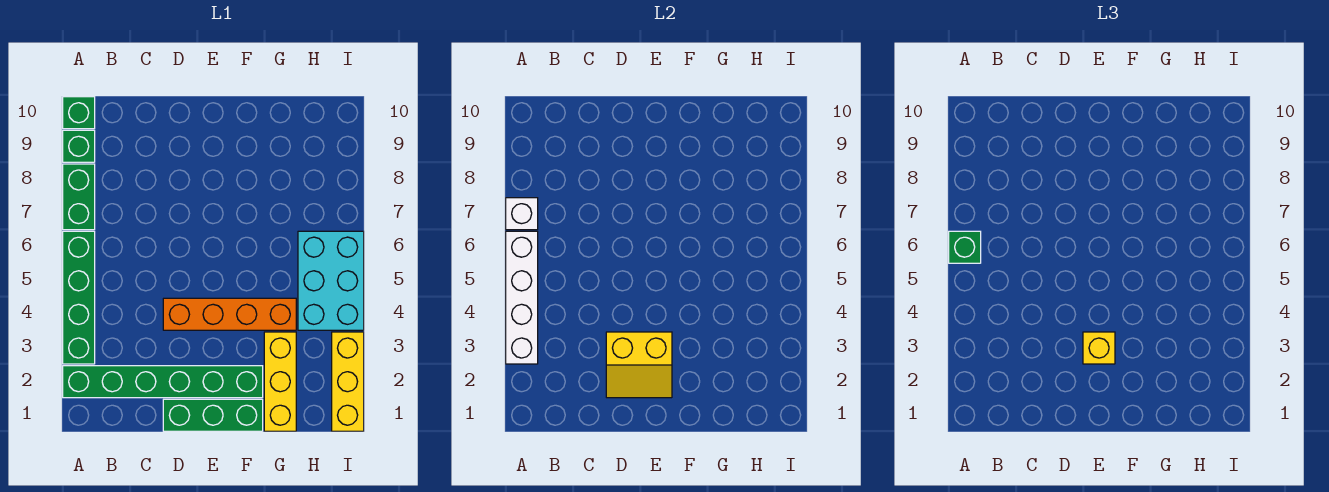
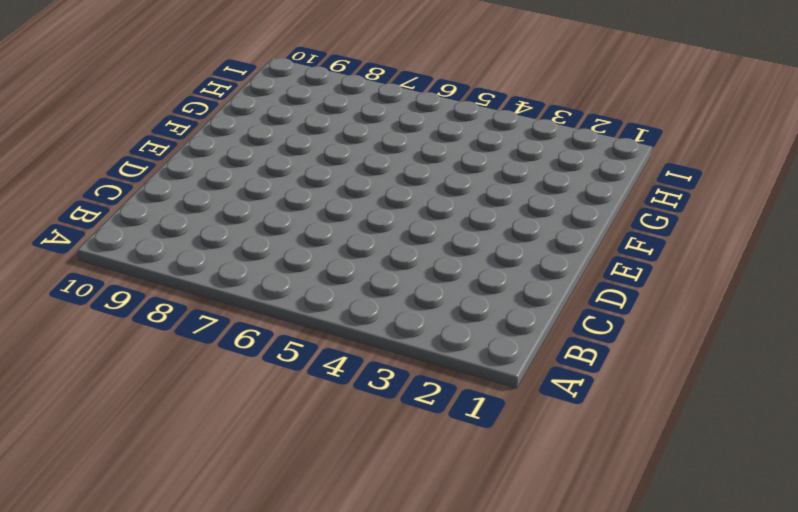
none -> green brick A2:F2 level 1
none -> green brick A3:A6 level 1
none -> green brick A7:A8 level 1

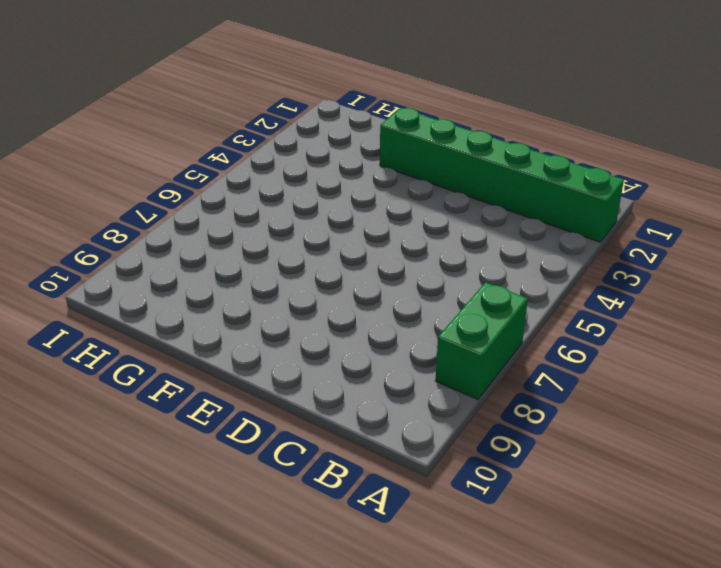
none -> green brick A3:A6 level 1
none -> green brick A9 level 1
none -> green brick A10 level 1

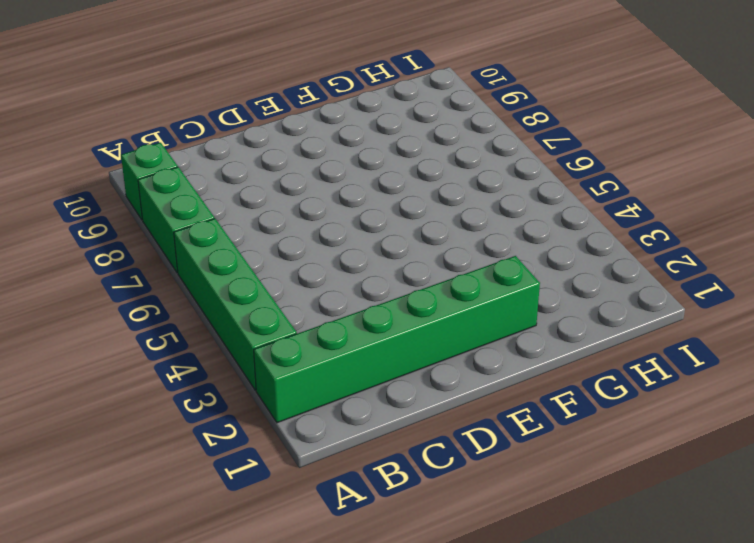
none -> green brick A10 level 1
none -> green brick D1:F1 level 1
none -> orange brick D4:G4 level 1

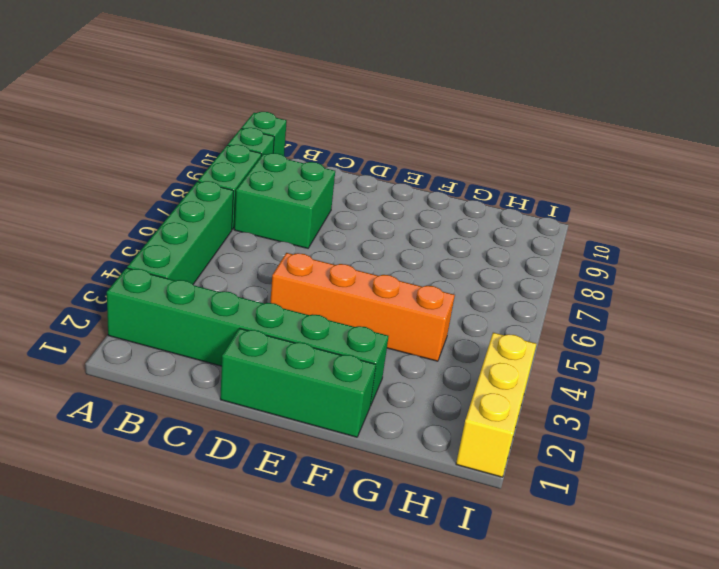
green brick B7:C8 level 1 -> none
none -> yellow brick G1:G3 level 1
none -> cyan brick H4:I6 level 1
none -> white brick A3:A6 level 2

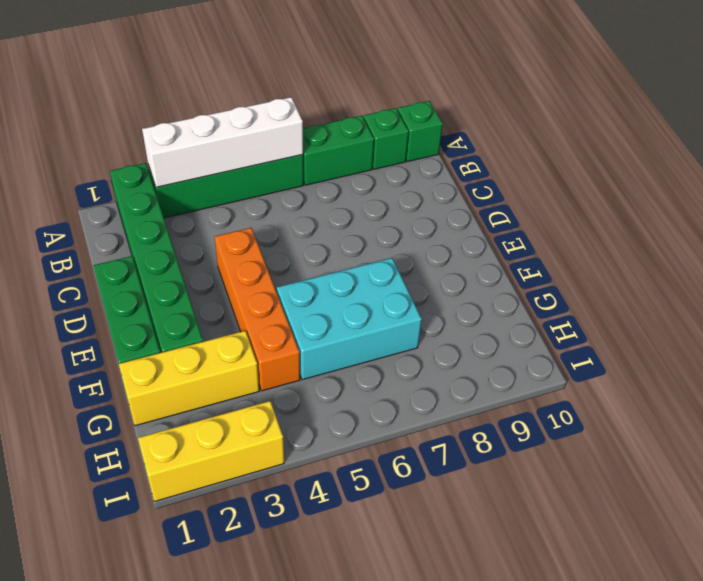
cyan brick F5:G7 level 1 -> cyan brick H4:I6 level 1
none -> white brick A7 level 2
none -> yellow slope D2:E3 level 2 top 3
none -> green brick A6 level 3

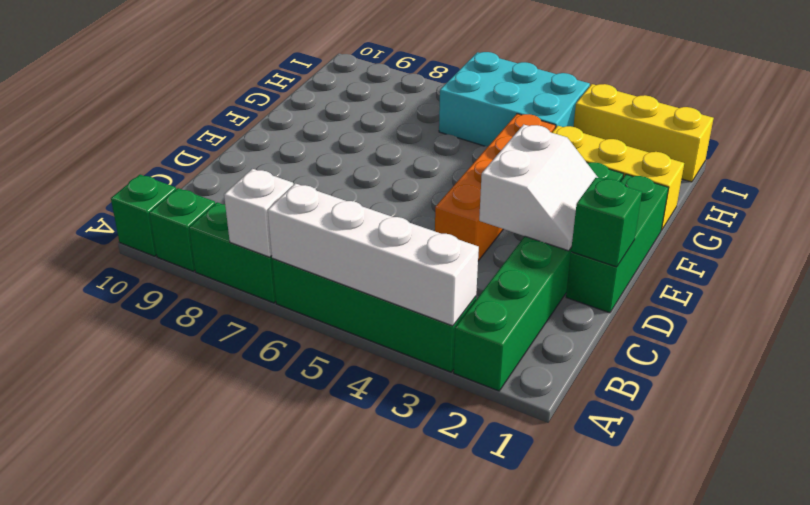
green brick D1 level 2 -> green brick A6 level 3
white slope D2:E3 level 2 top 3 -> yellow slope D2:E3 level 2 top 3
none -> yellow brick E3 level 3

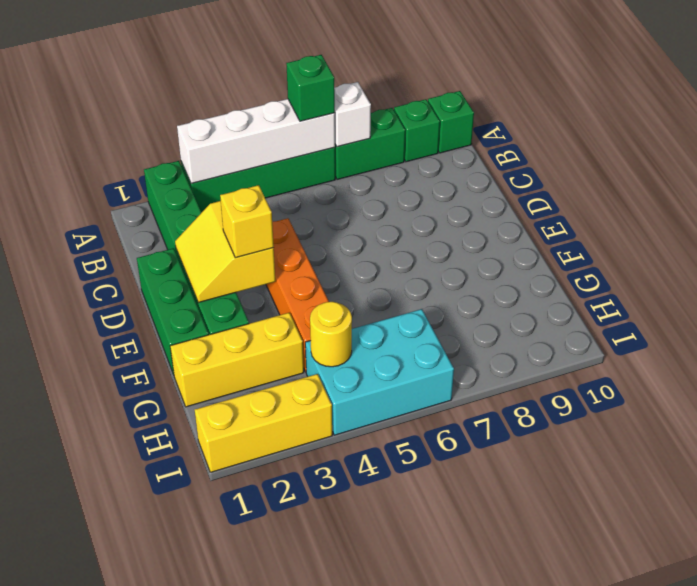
yellow round brick H4 level 2 -> none

